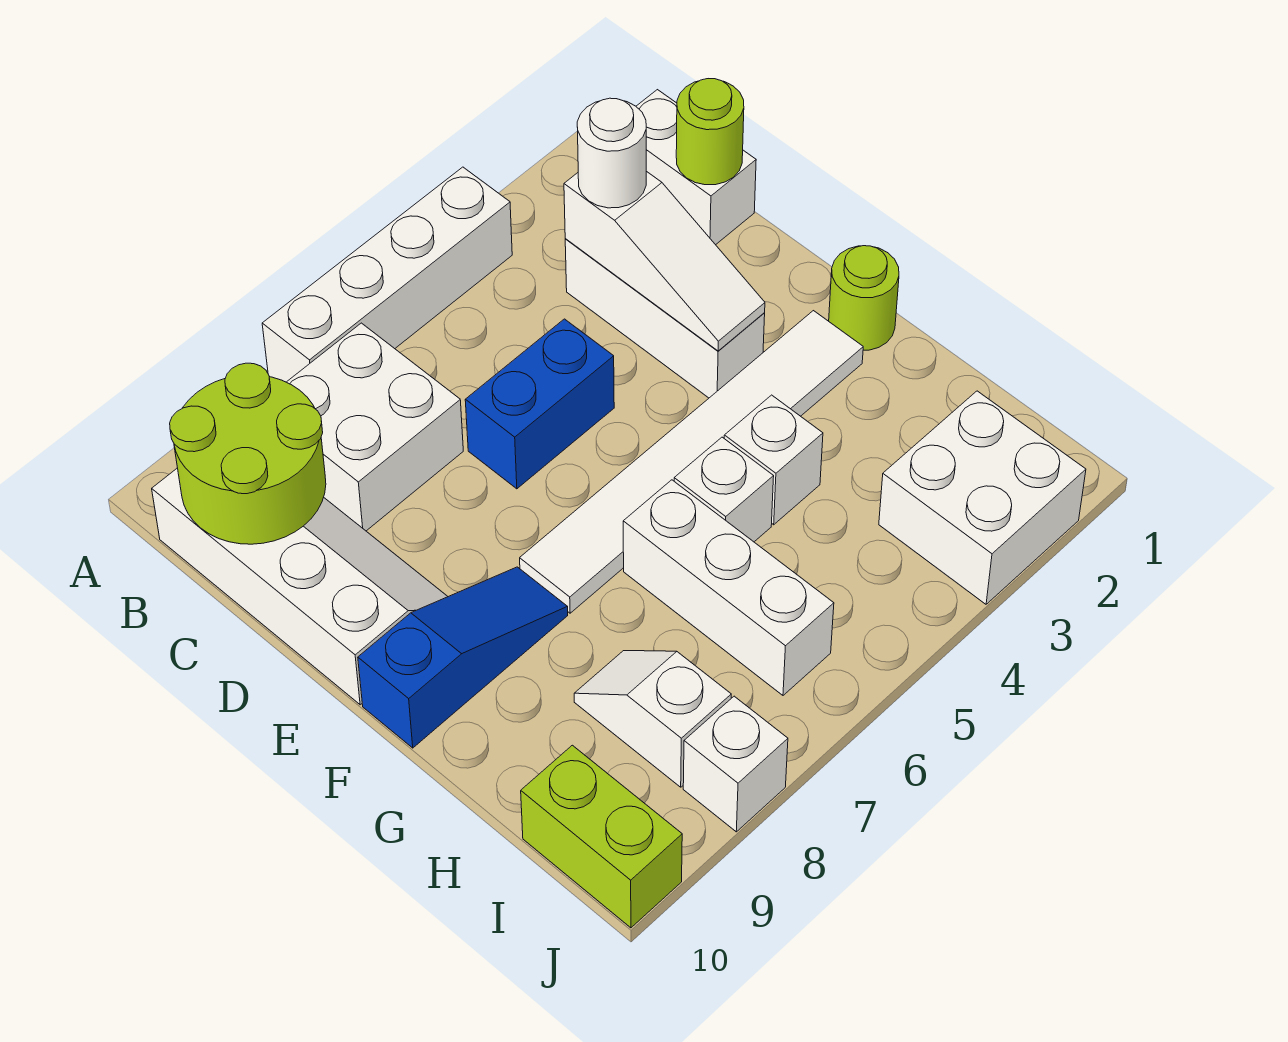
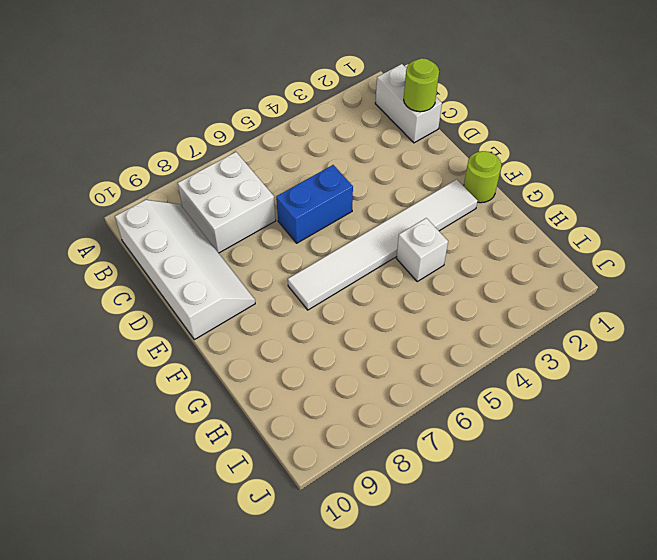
none -> white brick A4:A7 level 1
none -> white brick C3:E3 level 1
none -> blue slope F8:F10 level 1 top 10

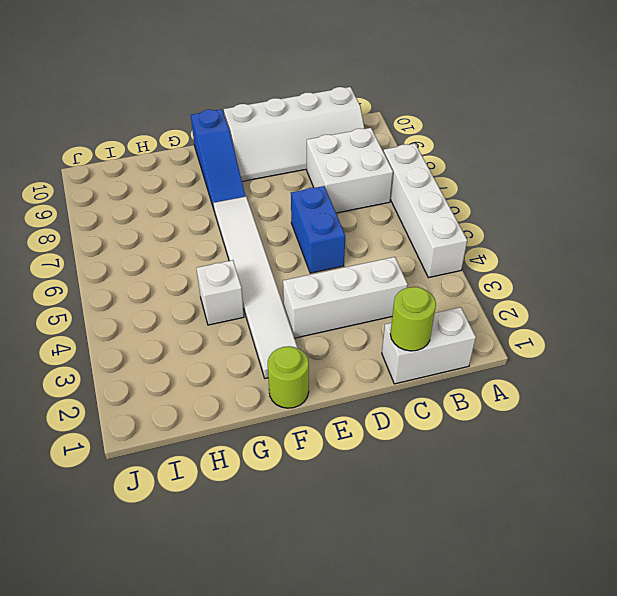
none -> white brick G5 level 1
none -> white brick G6:I6 level 1
none -> white slope H8:I8 level 1 top I

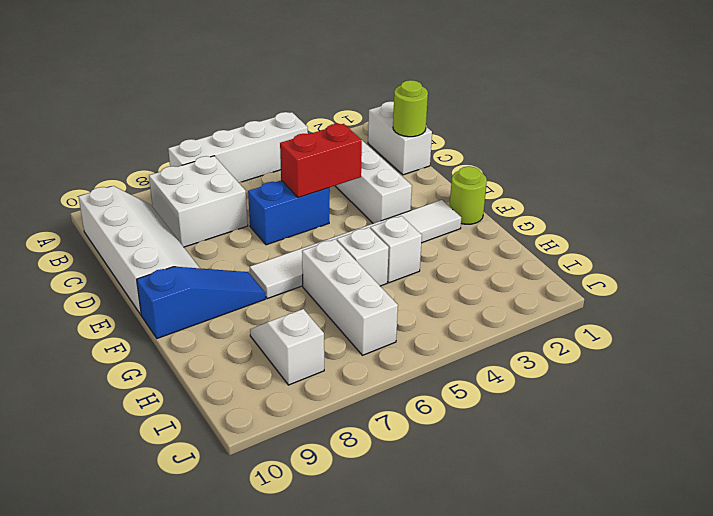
red brick D4:D5 level 2 -> none
none -> white brick I2:J3 level 1
none -> lime brick I10:J10 level 1
none -> white brick J8 level 1

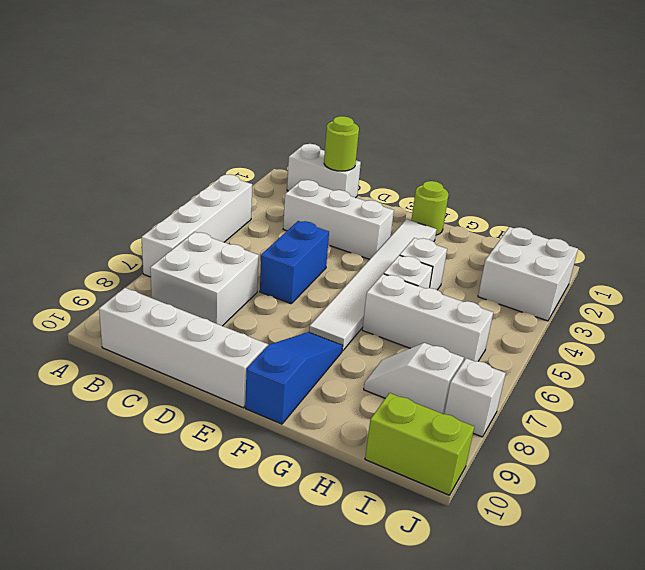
none -> lime round brick B9:C10 level 2
none -> white slope C3:E3 level 2 top C
none -> white round brick C3 level 3

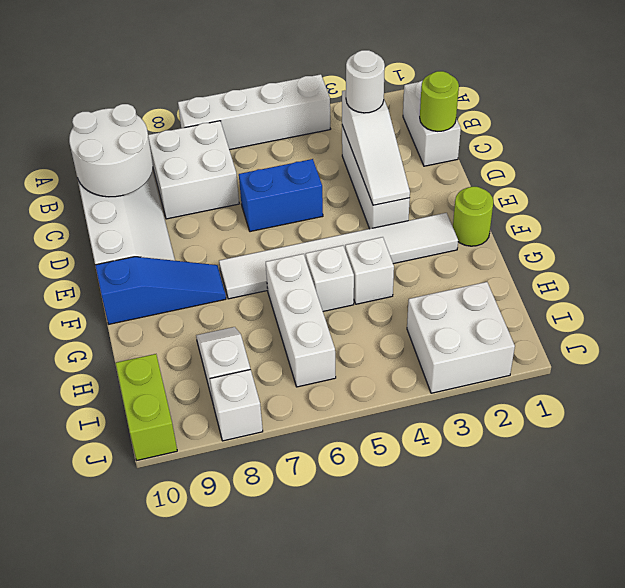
white round brick B9:C10 level 2 -> lime round brick B9:C10 level 2

